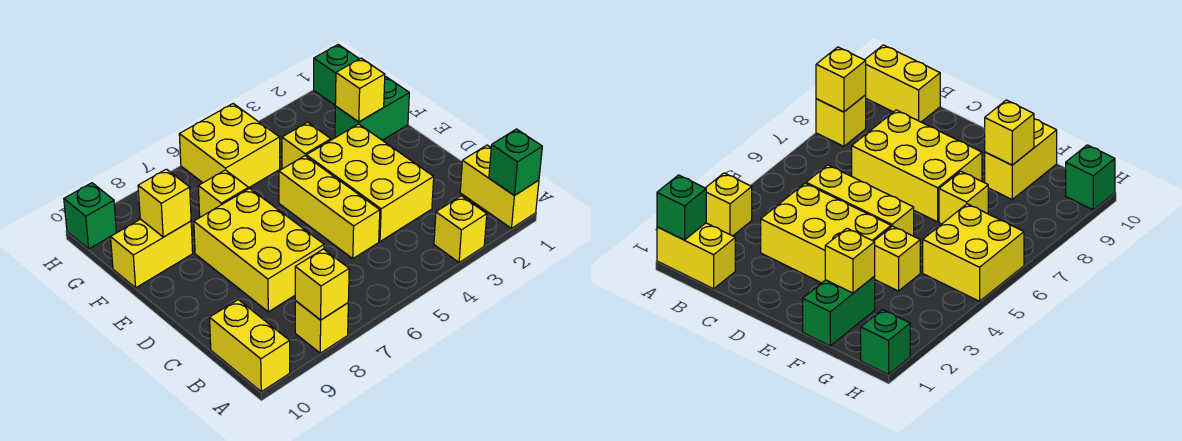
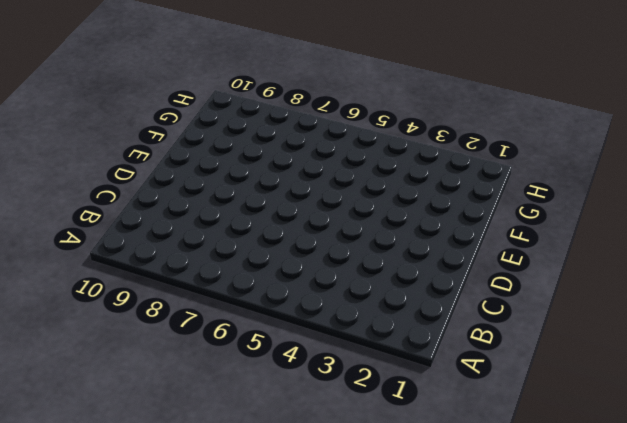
none -> yellow brick A1:B1 level 1
none -> yellow brick A3 level 1
none -> yellow brick A8 level 1

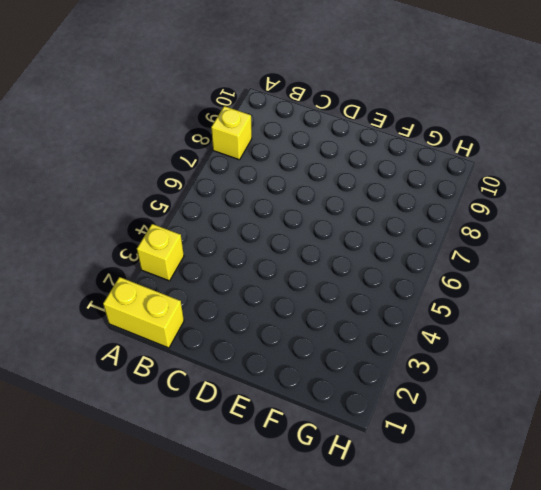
none -> yellow brick A10:B10 level 1
none -> yellow brick C3:E4 level 1
none -> yellow brick C5:E5 level 1

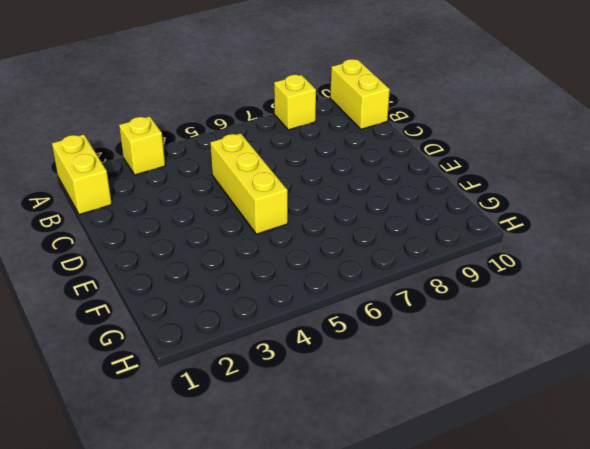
none -> yellow brick C3:E4 level 1
none -> yellow brick C7:E8 level 1
none -> green brick F1:F2 level 1

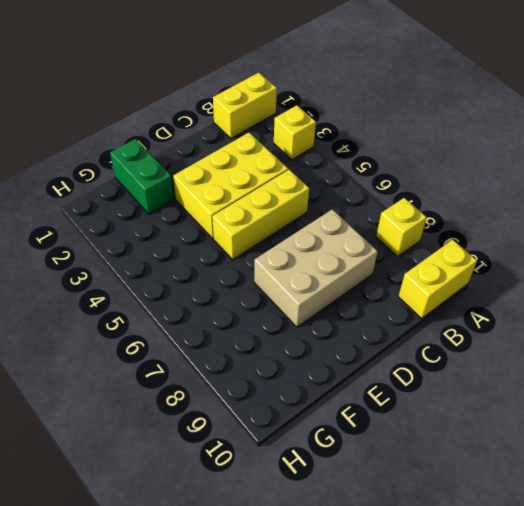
tan brick C7:E8 level 1 -> yellow brick C7:E8 level 1
none -> yellow brick F4 level 1
none -> yellow brick F7 level 1
none -> yellow brick F9:F10 level 1

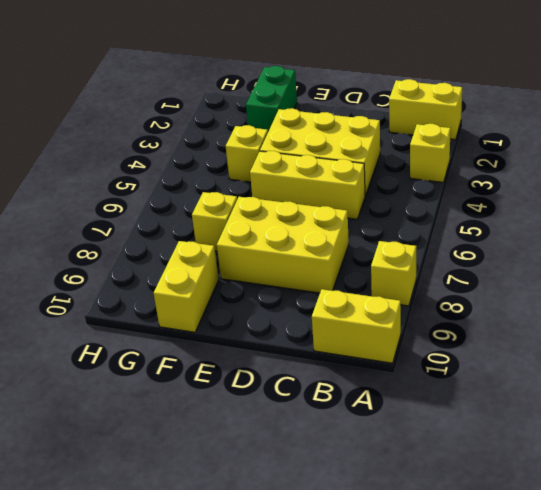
none -> yellow brick G5:H6 level 1
none -> green brick H1 level 1
none -> green brick H10 level 1

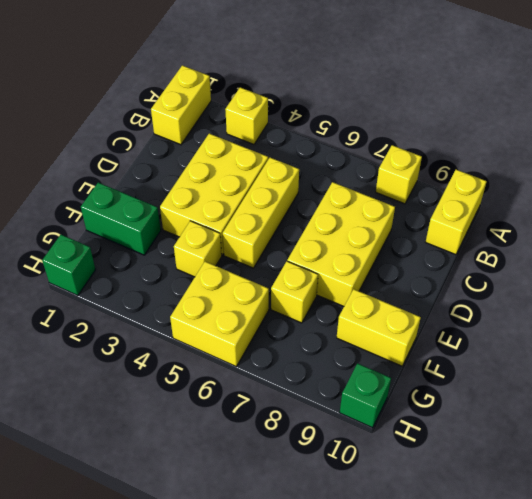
none -> green brick A1 level 2
none -> yellow brick A8 level 2
none -> yellow brick F2 level 2

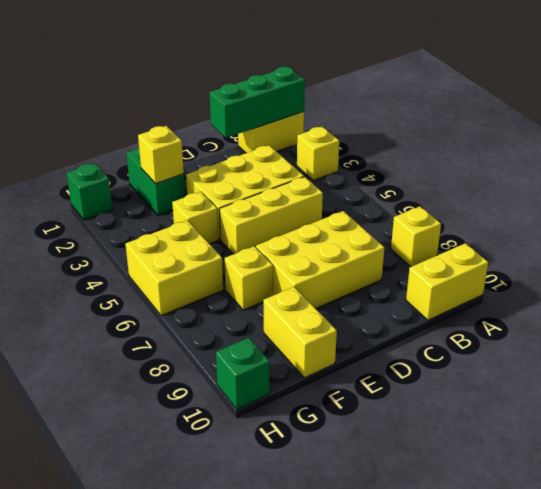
green brick A1:C1 level 2 -> green brick A1 level 2
none -> yellow brick A8 level 2
none -> yellow brick F9 level 2

